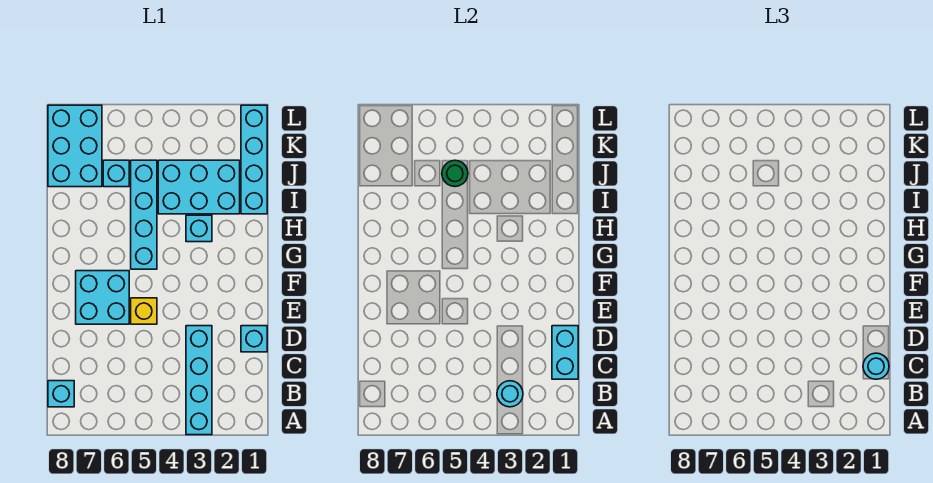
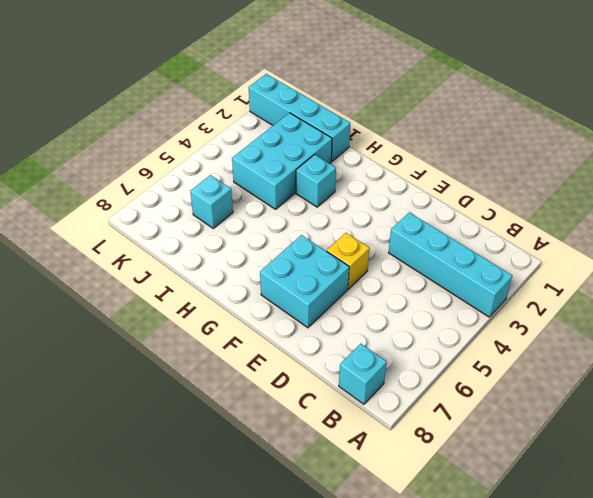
none -> cyan brick D1 level 1
none -> cyan brick G5:J5 level 1
none -> cyan brick J7:L8 level 1

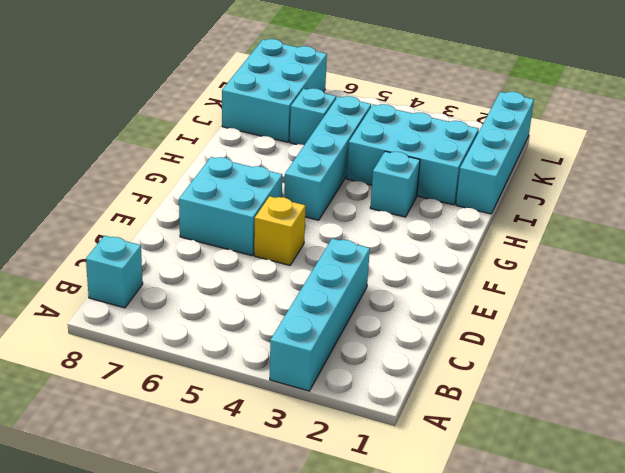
none -> cyan brick D1 level 1
none -> cyan round brick B3 level 2
none -> cyan brick C1:D1 level 2

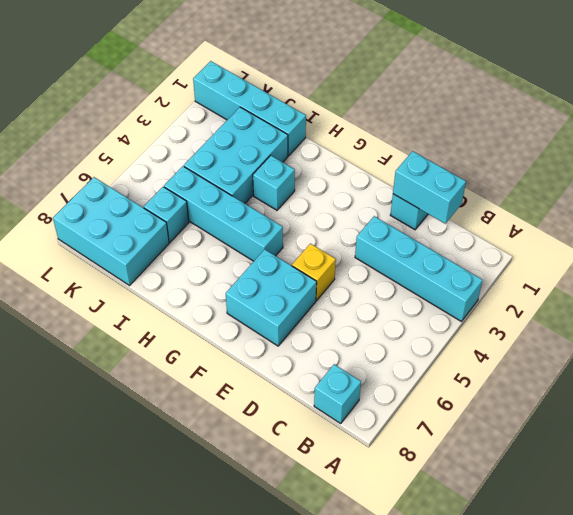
none -> cyan round brick B3 level 2
none -> green round brick J5 level 2
none -> cyan round brick C1 level 3

